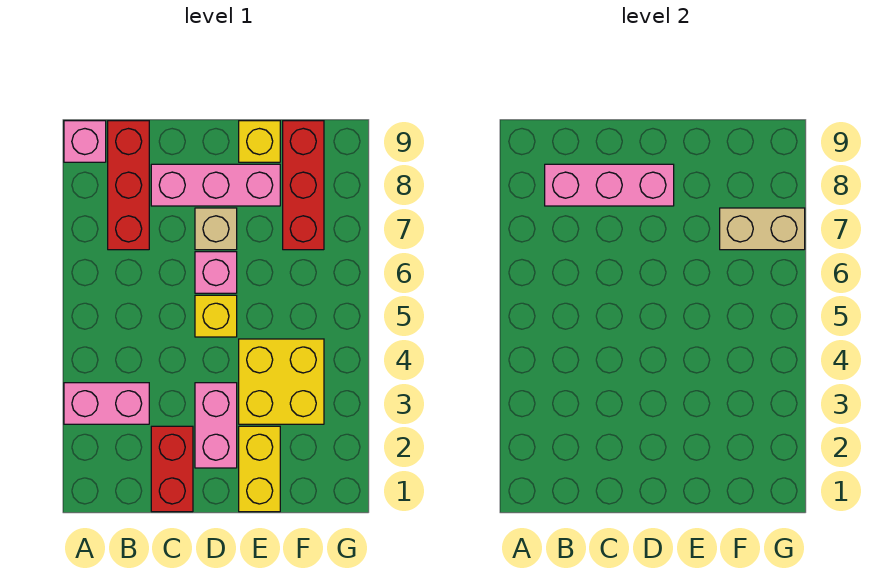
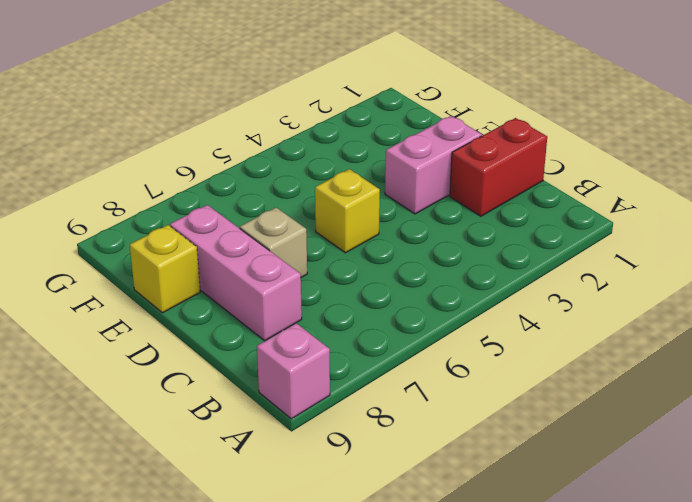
none -> pink brick A3:B3 level 1
none -> red brick B7:B9 level 1
none -> pink brick D6 level 1

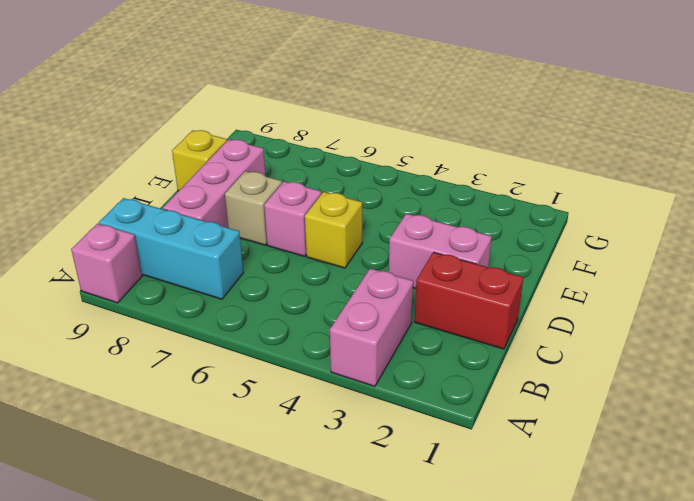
cyan brick B7:B9 level 1 -> red brick B7:B9 level 1
none -> yellow brick E1:E2 level 1
none -> yellow brick E3:F4 level 1
none -> red brick F7:F9 level 1

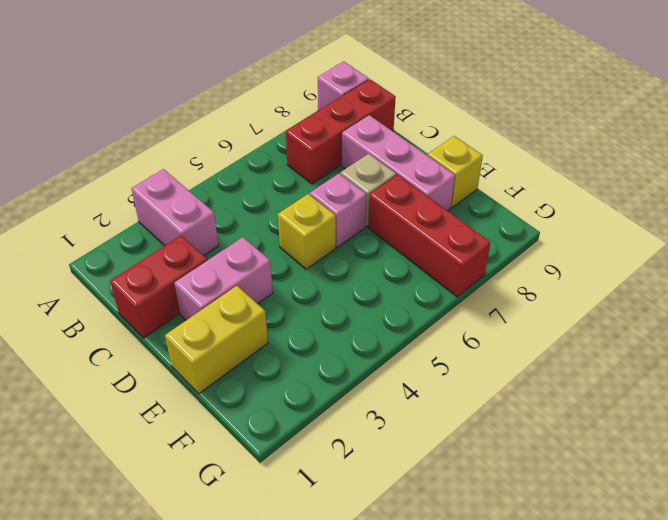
red brick E7:G7 level 1 -> red brick F7:F9 level 1
none -> yellow brick E3:F4 level 1
none -> pink brick B8:D8 level 2
none -> tan brick F7:G7 level 2

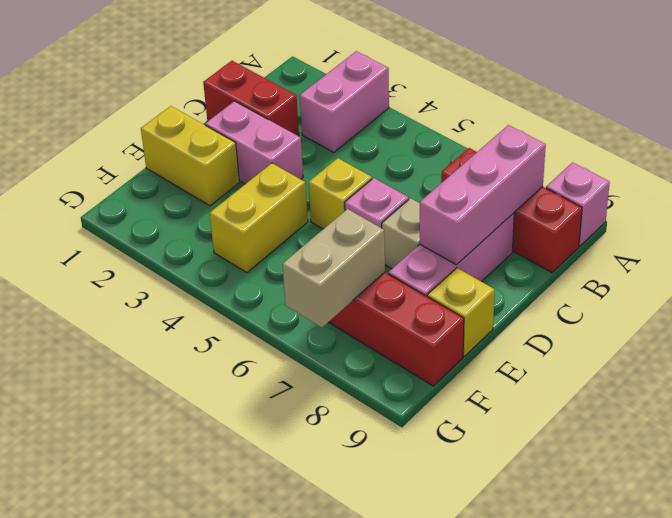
yellow brick E4:F4 level 1 -> yellow brick E3:F4 level 1

